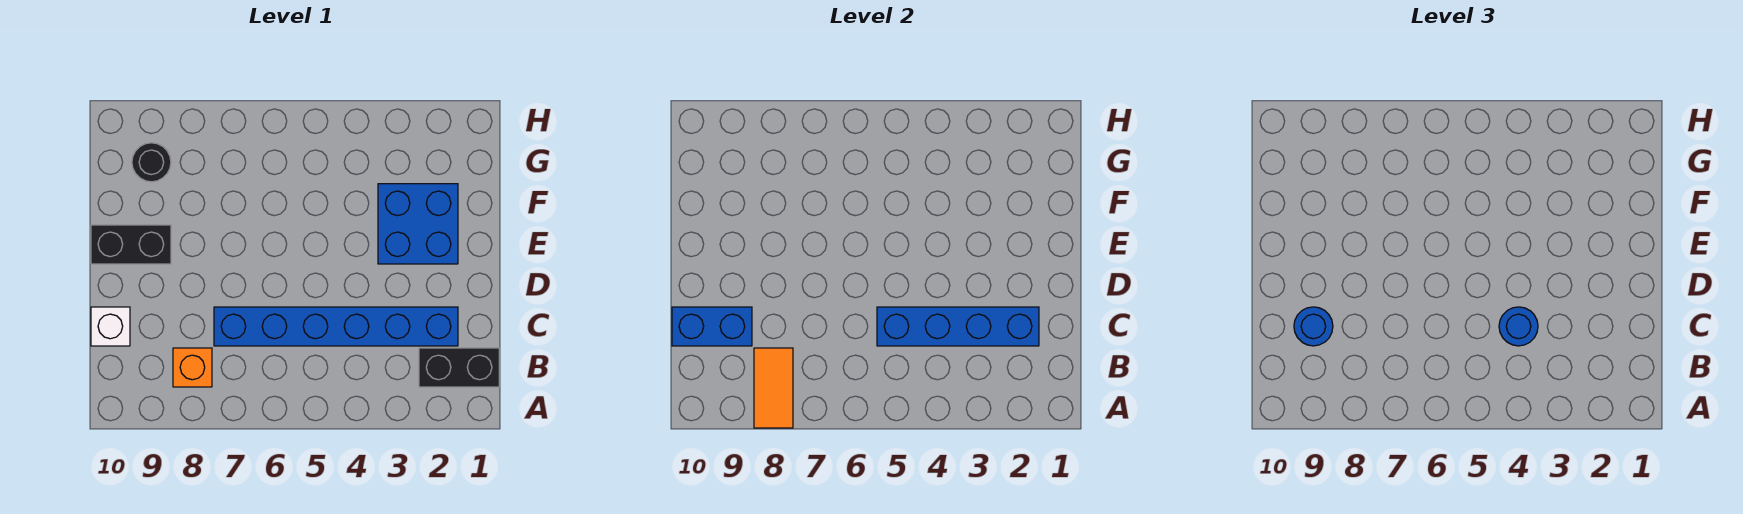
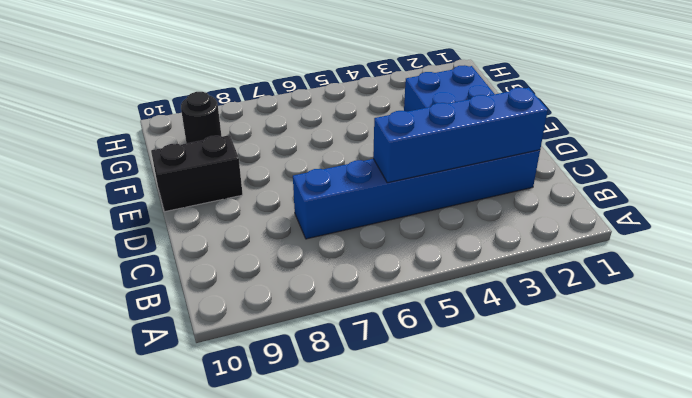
none -> black brick B1:B2 level 1
none -> orange brick B8 level 1
none -> white brick C10 level 1

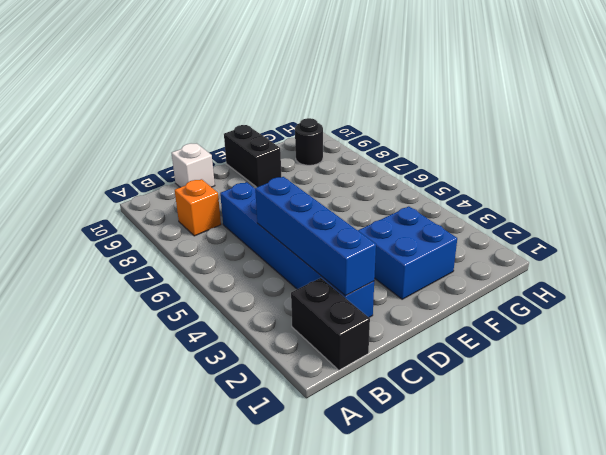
none -> orange tile A8:B8 level 2
none -> blue brick C9:C10 level 2
none -> blue round brick C4 level 3

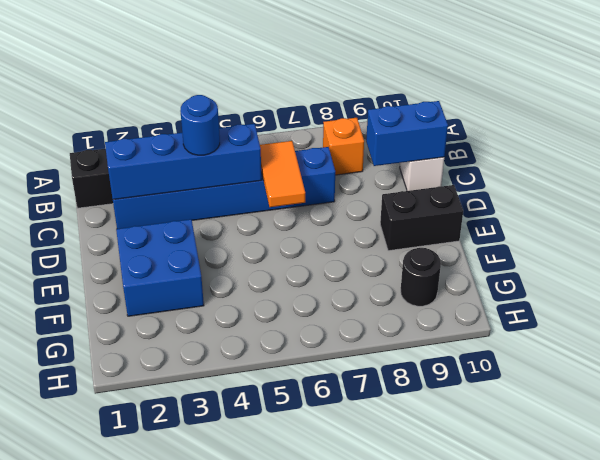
orange tile C6:D6 level 2 -> orange tile A8:B8 level 2
none -> blue round brick C9 level 3

